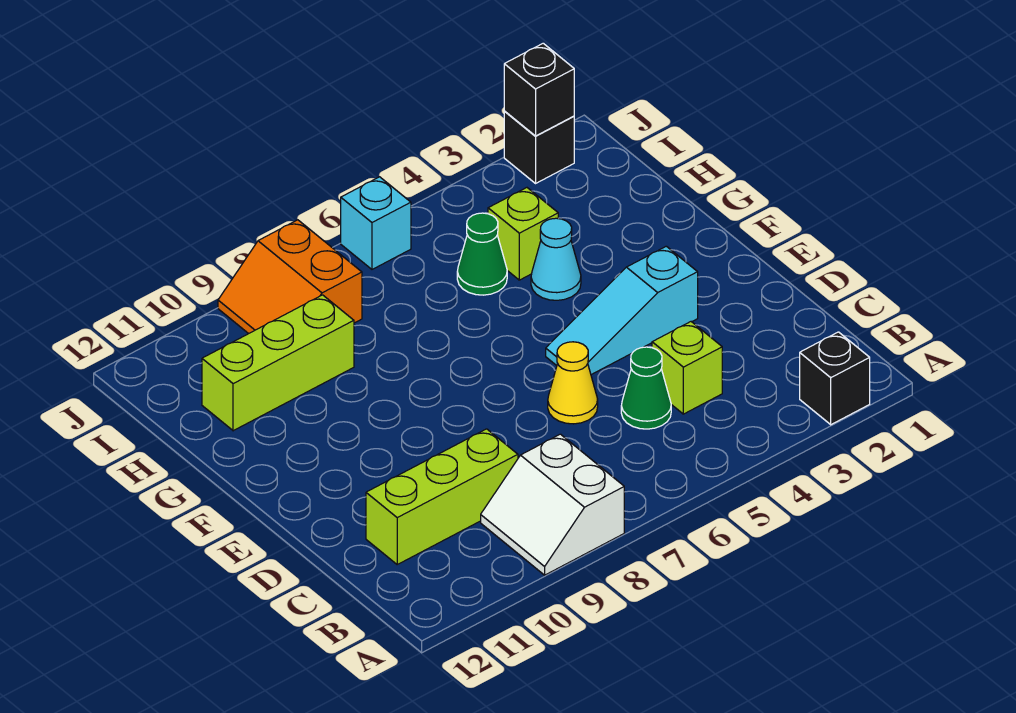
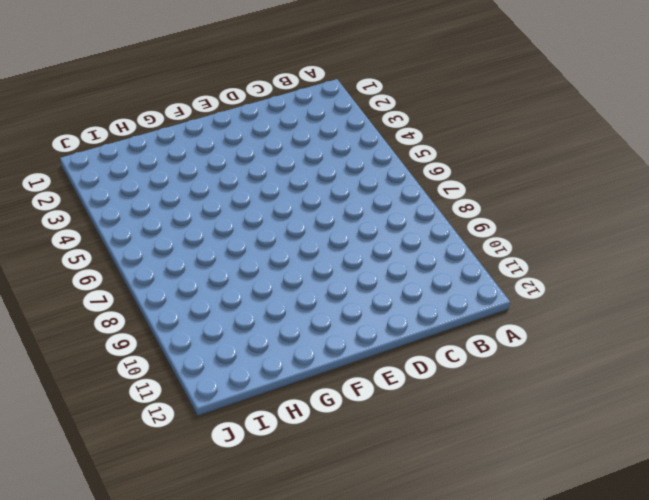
none -> black brick A2 level 1
none -> white slope A8:B9 level 1 top 8
none -> lime brick C4 level 1

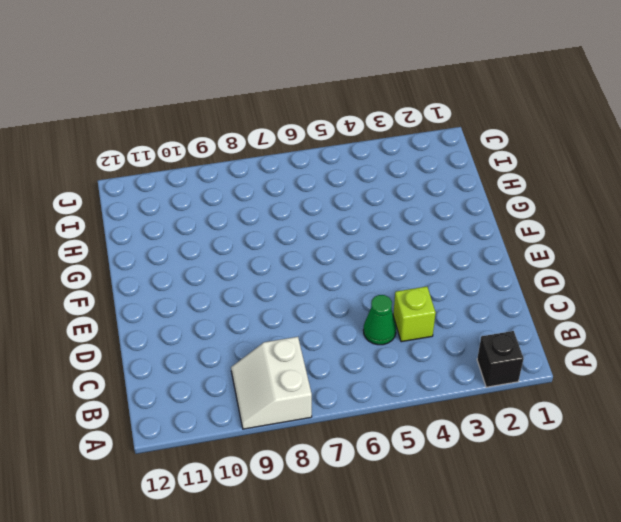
none -> lime brick C9:C11 level 1
none -> yellow cone D6 level 1
none -> cyan slope E3:E5 level 1 top 3

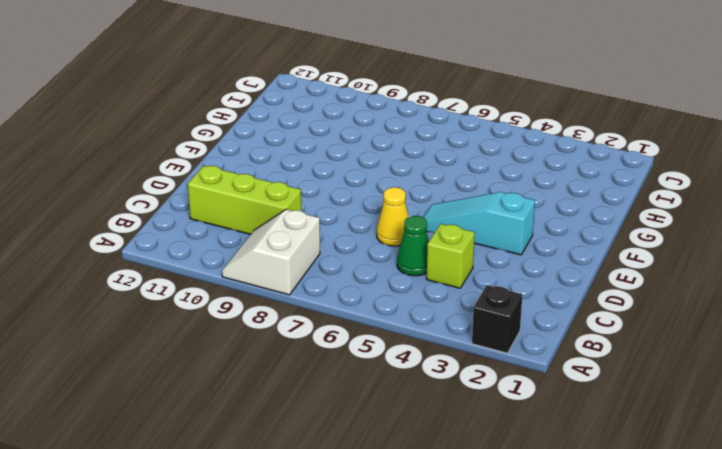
none -> cyan cone G4 level 1
none -> lime brick H4 level 1
none -> green cone H5 level 1

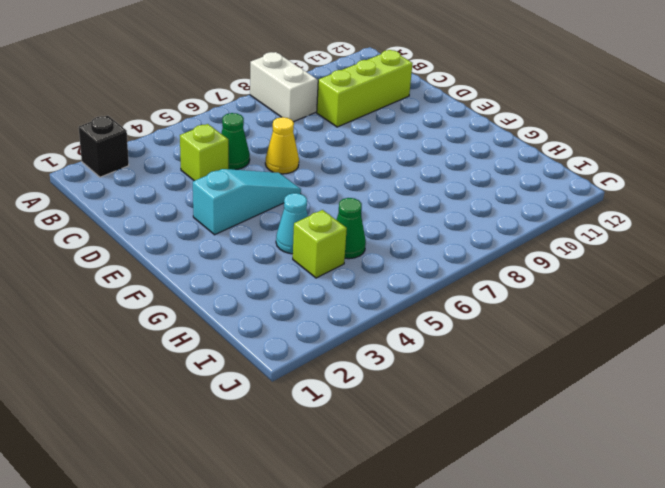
none -> lime brick H9:H11 level 1
none -> orange slope I8:J9 level 1 top 8
none -> black brick J2 level 1

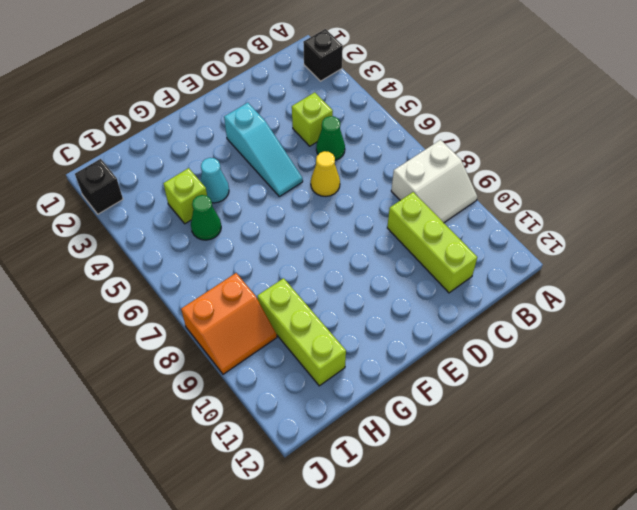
none -> cyan brick J6 level 1
none -> black brick J2 level 2

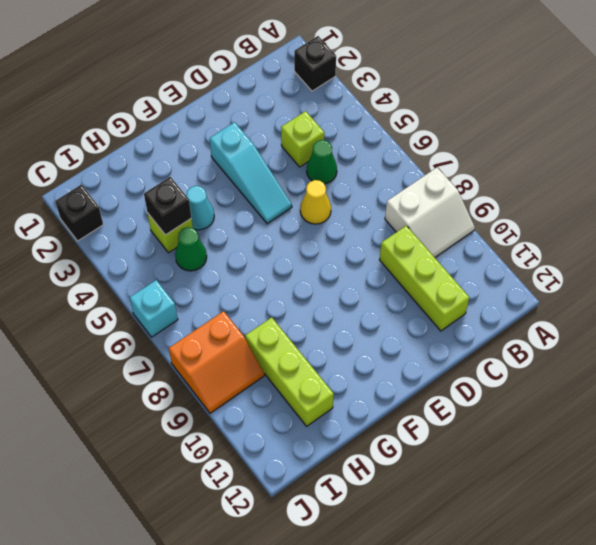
black brick H4 level 2 -> black brick J2 level 2

